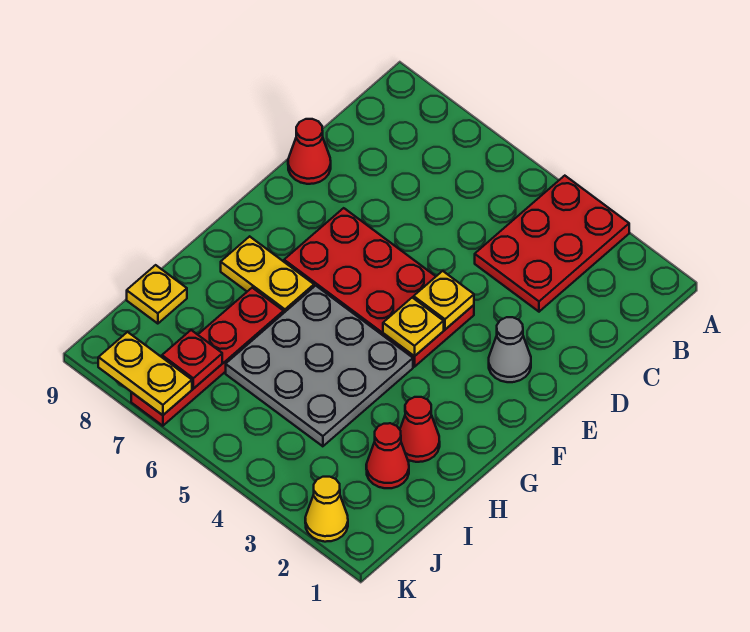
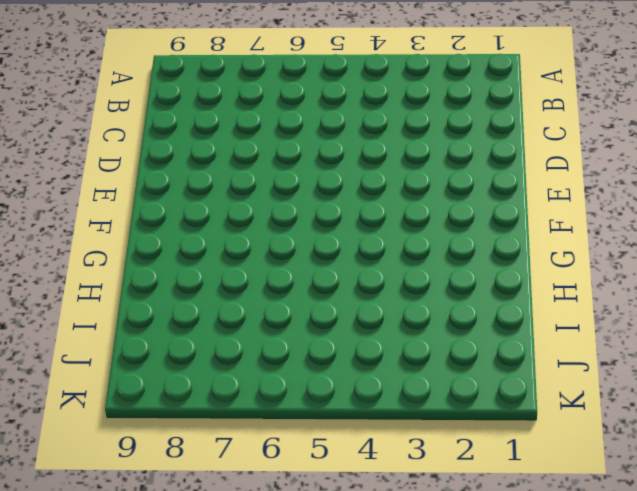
none -> red plate A3:C4 level 1
none -> red cone D9 level 1
none -> grey cone E2 level 1

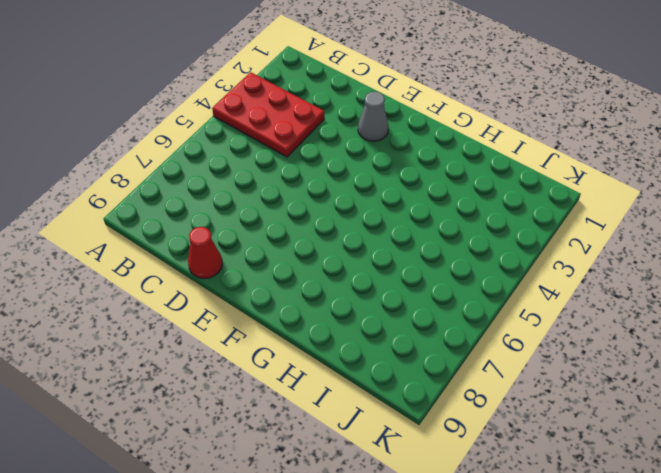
none -> red plate E4:F7 level 1
none -> grey plate G4:I6 level 1
none -> yellow plate G7:G8 level 1

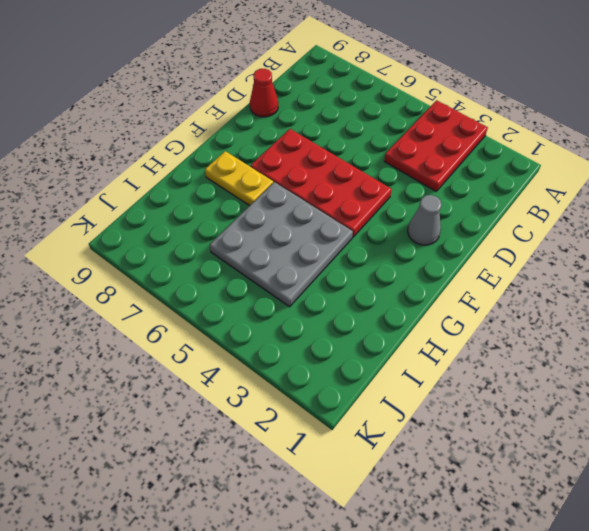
none -> red cone H2 level 1
none -> red plate H7:K7 level 1
none -> red cone I2 level 1

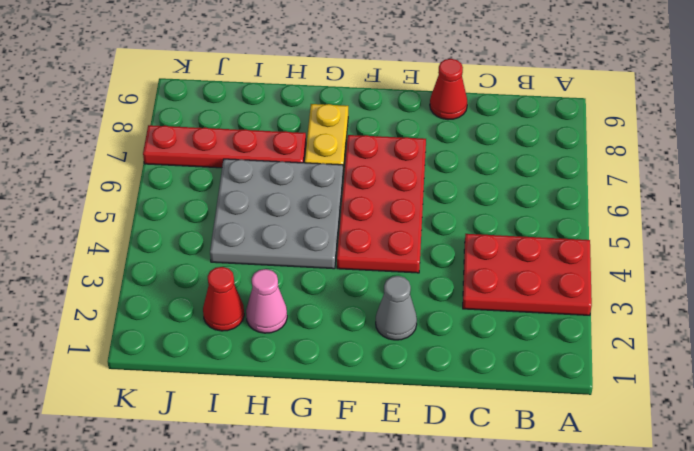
pink cone H2 level 1 -> red cone H2 level 1
none -> yellow plate I9 level 1
none -> yellow cone K2 level 1
none -> yellow plate E4 level 2

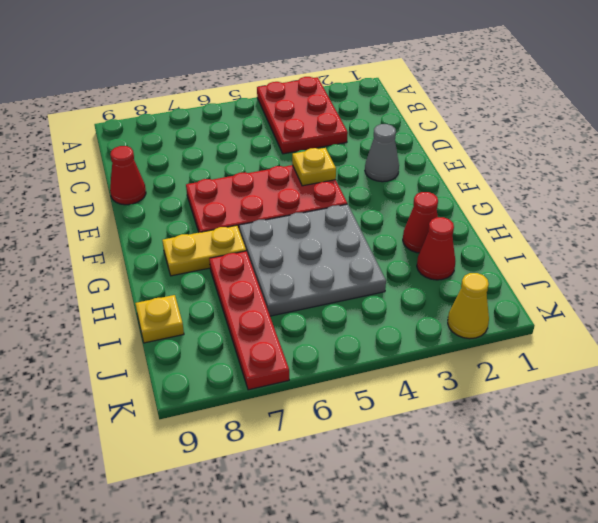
none -> yellow plate F4 level 2
none -> red plate J7 level 2
none -> yellow plate K7:K8 level 2

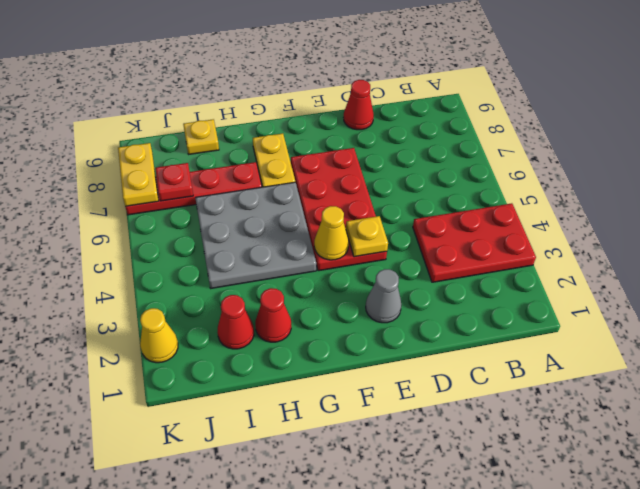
yellow cone F4 level 2 -> yellow plate F4 level 2

